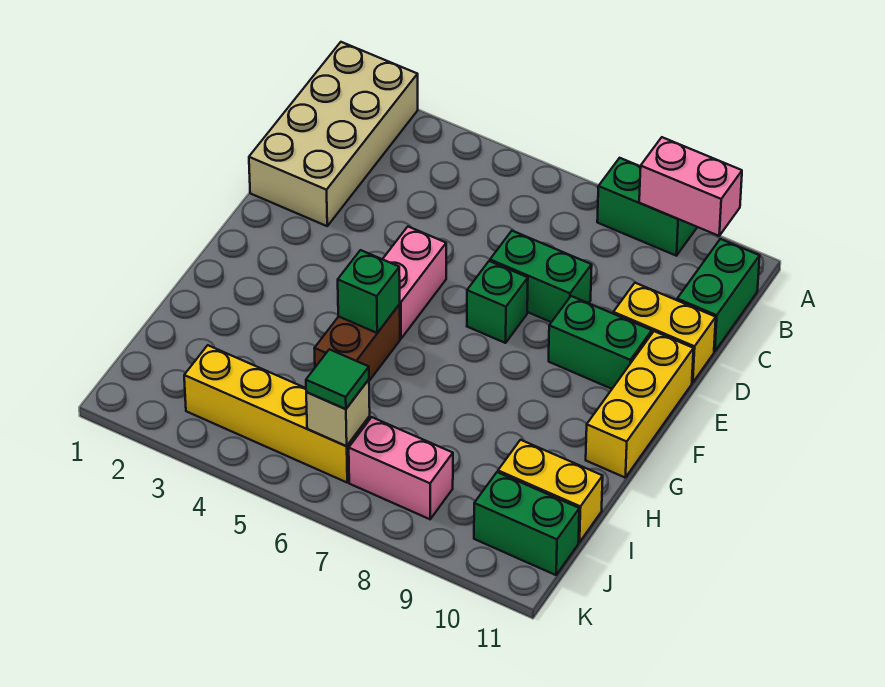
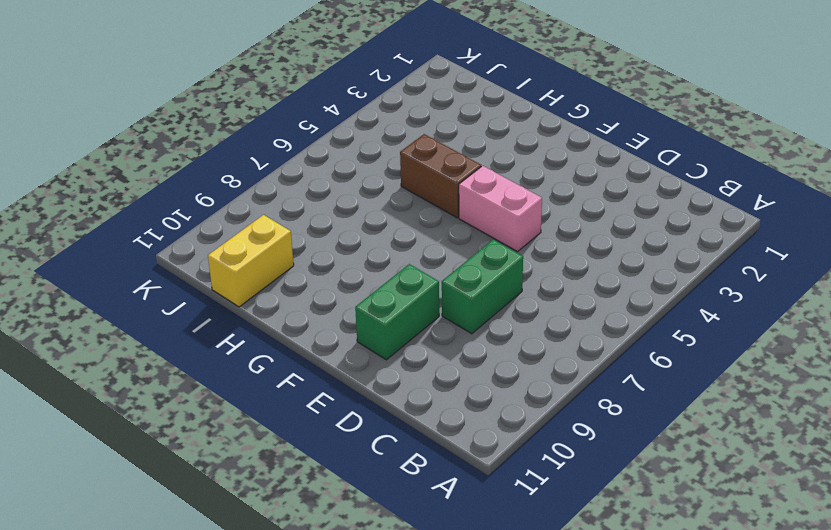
none -> tan brick A1:D2 level 1
none -> green brick A8:A9 level 1
none -> green brick B11:C11 level 1

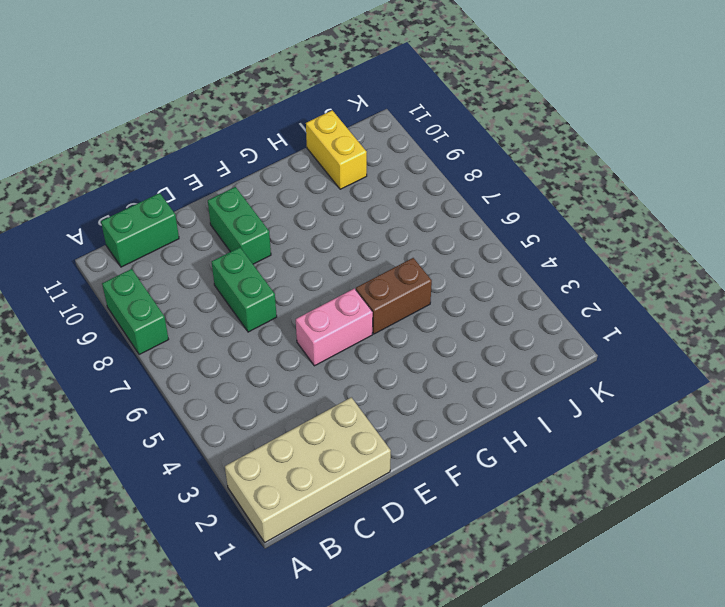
none -> yellow brick D10:D11 level 1
none -> green brick E7 level 1
none -> yellow brick E11:G11 level 1

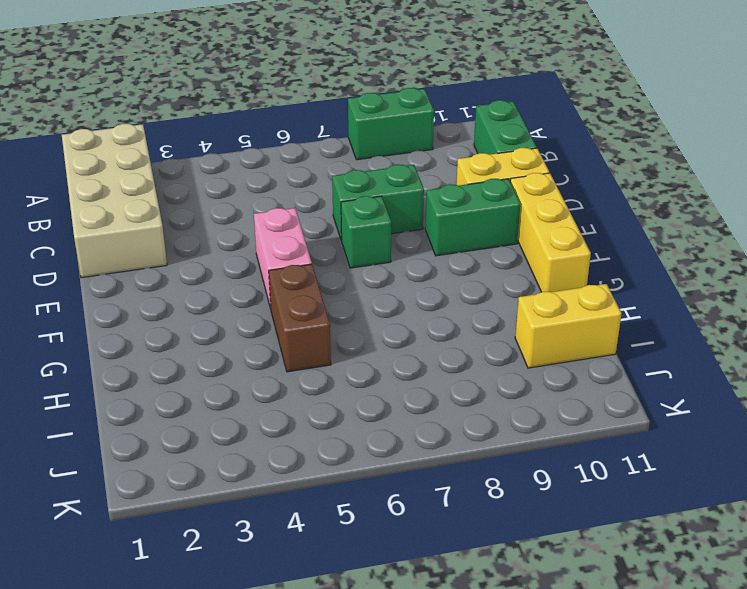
none -> yellow brick J3:J6 level 1
none -> pink brick J7:J8 level 1
none -> green brick J10:J11 level 1

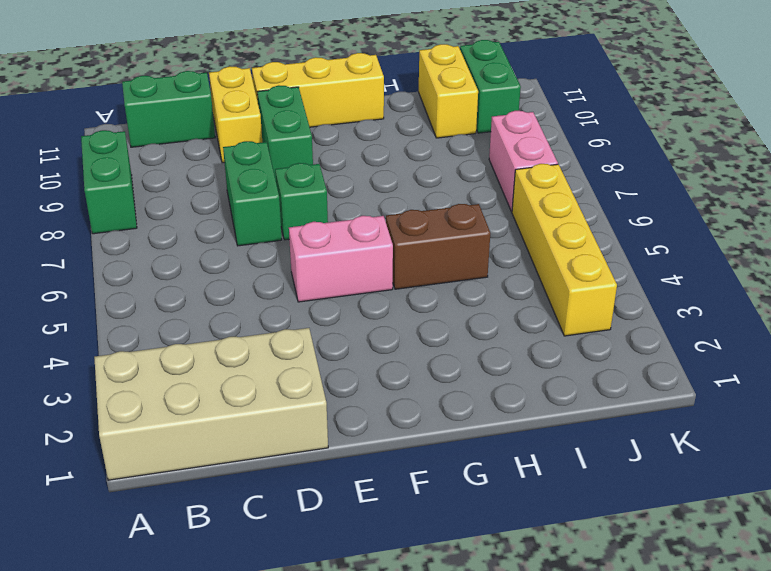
none -> pink brick A9:A10 level 2
none -> green brick G5 level 2
none -> tan brick J6 level 2

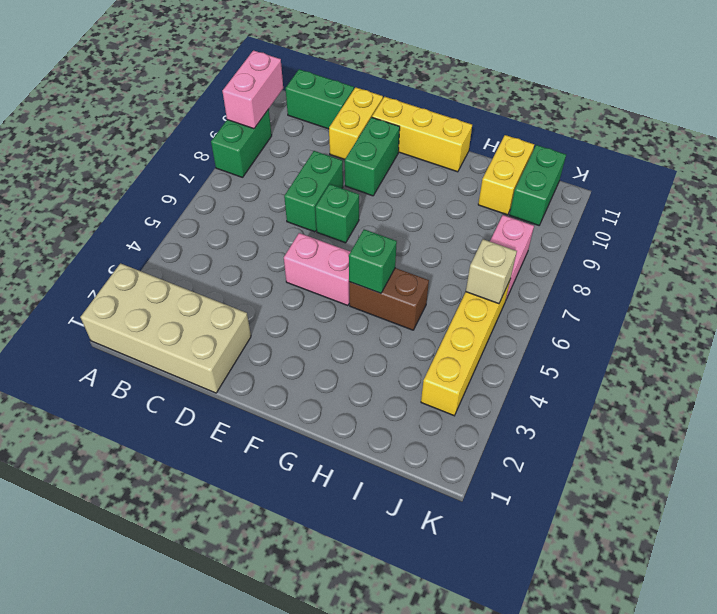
none -> green tile J6 level 3

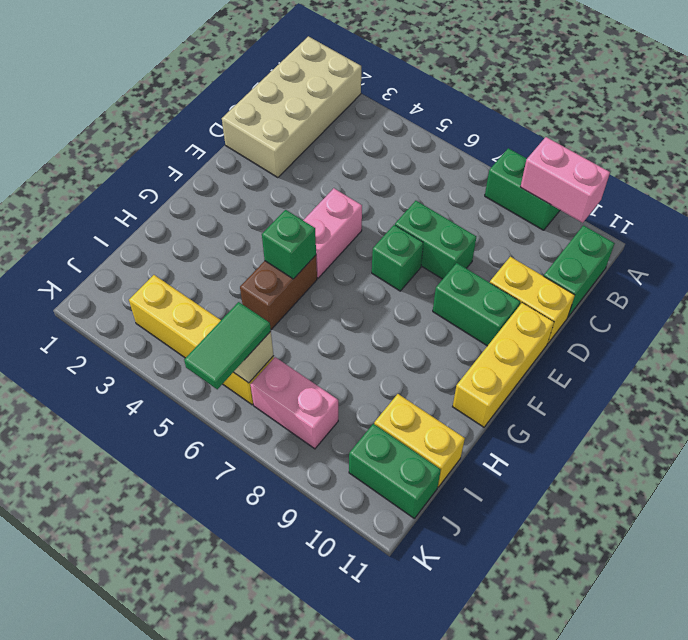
green tile J6:K6 level 3 -> green tile J6 level 3

